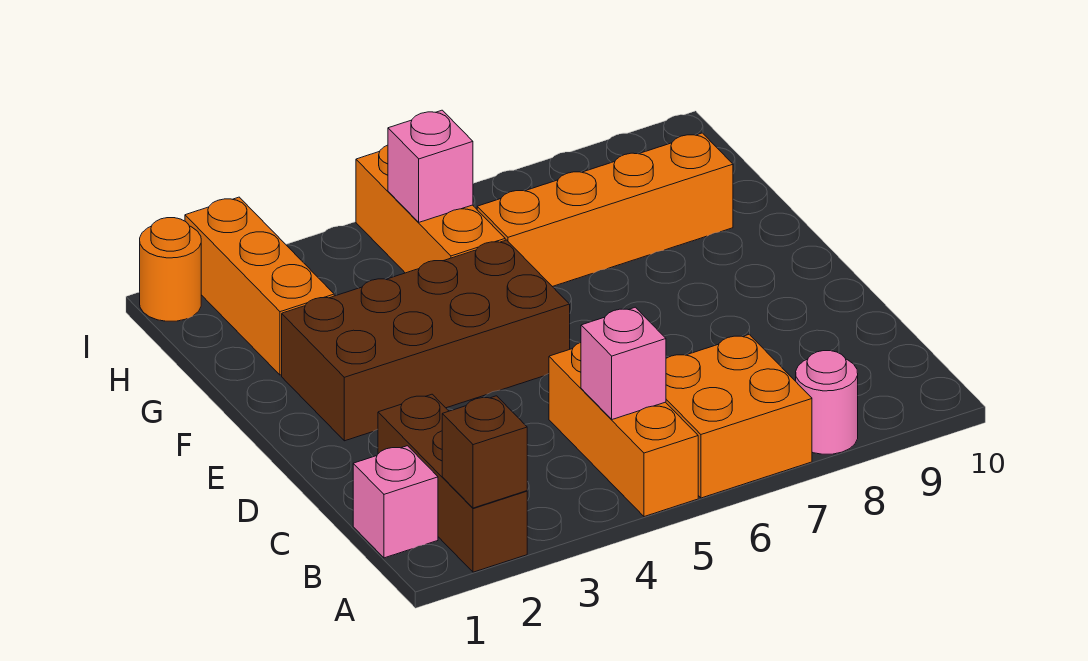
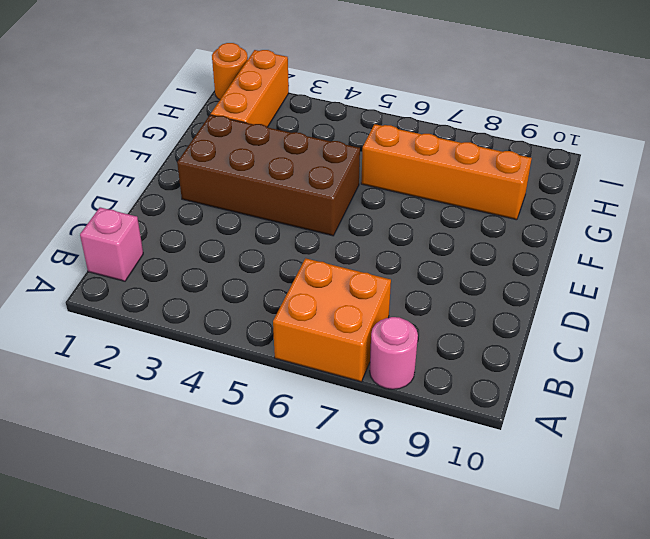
none -> brown brick A2:C2 level 1
none -> orange brick A5:C5 level 1
none -> orange brick G5:I5 level 1

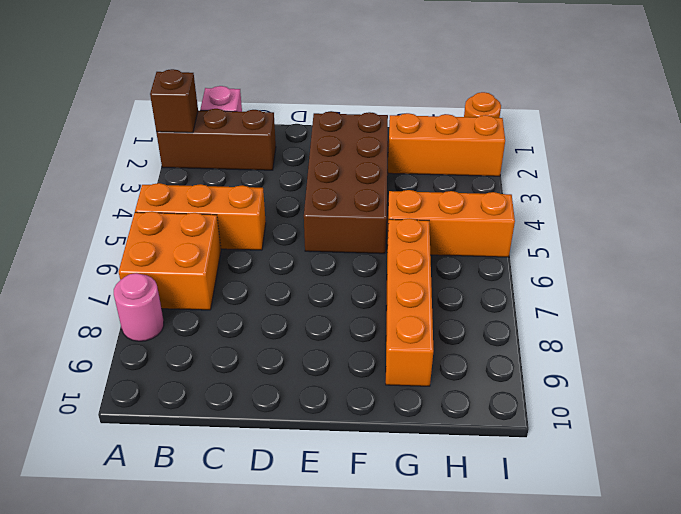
none -> pink brick B5 level 2
none -> pink brick H5 level 2

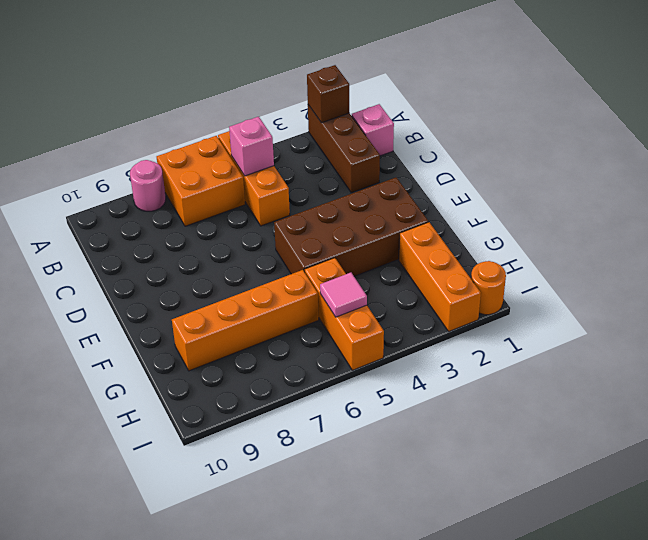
pink tile H5 level 2 -> pink brick H5 level 2

